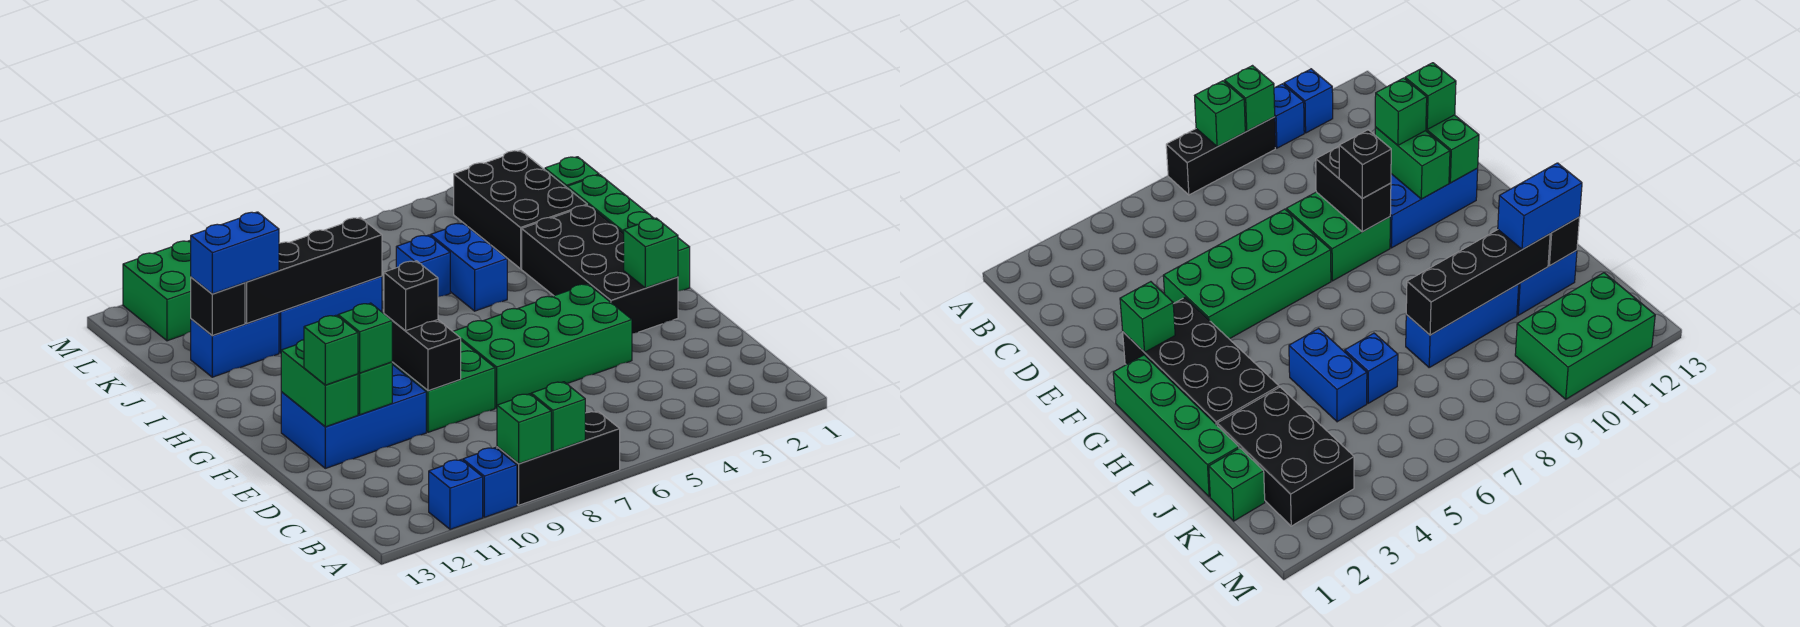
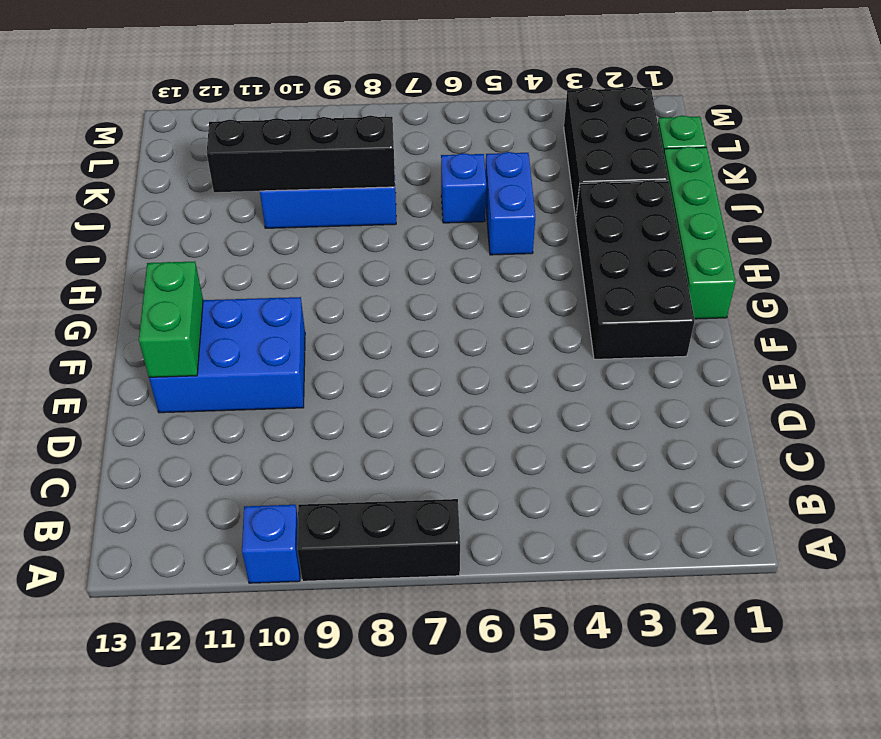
none -> blue brick A11 level 1
none -> green brick E4:F7 level 1
none -> green brick E8:F9 level 1

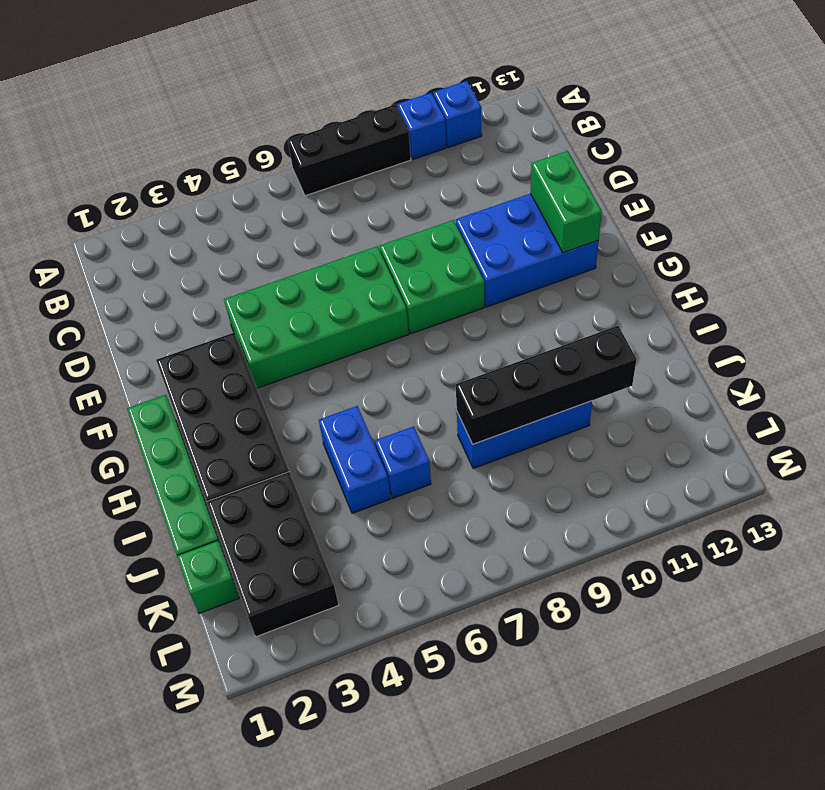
none -> blue brick J11:J12 level 1
none -> green brick L10:M12 level 1
none -> green brick A8 level 2

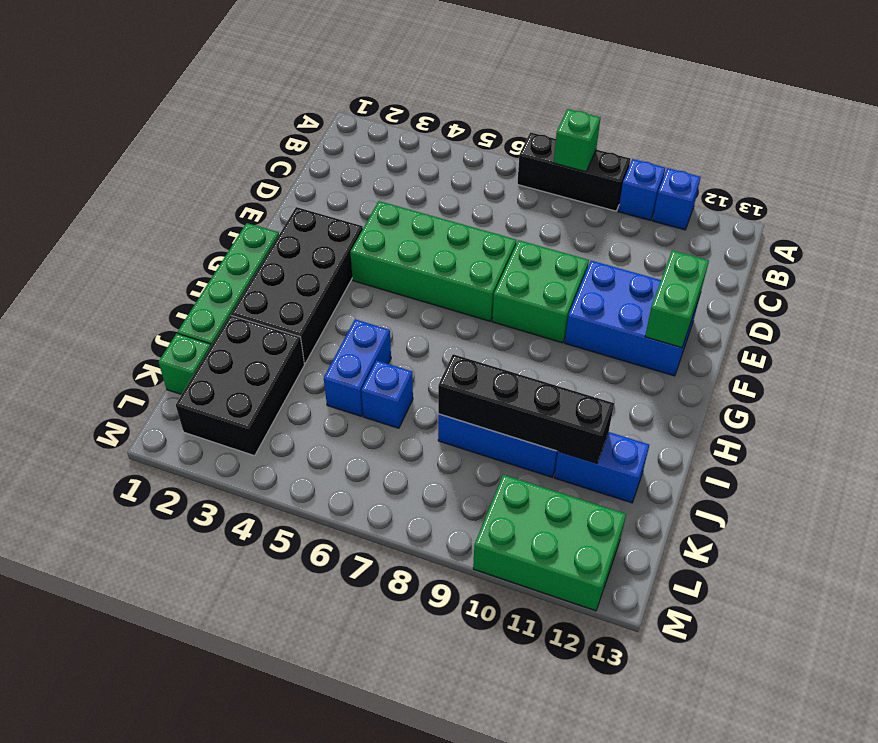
none -> green brick A9 level 2
none -> black brick E9:F9 level 2
none -> green brick E11:F11 level 2

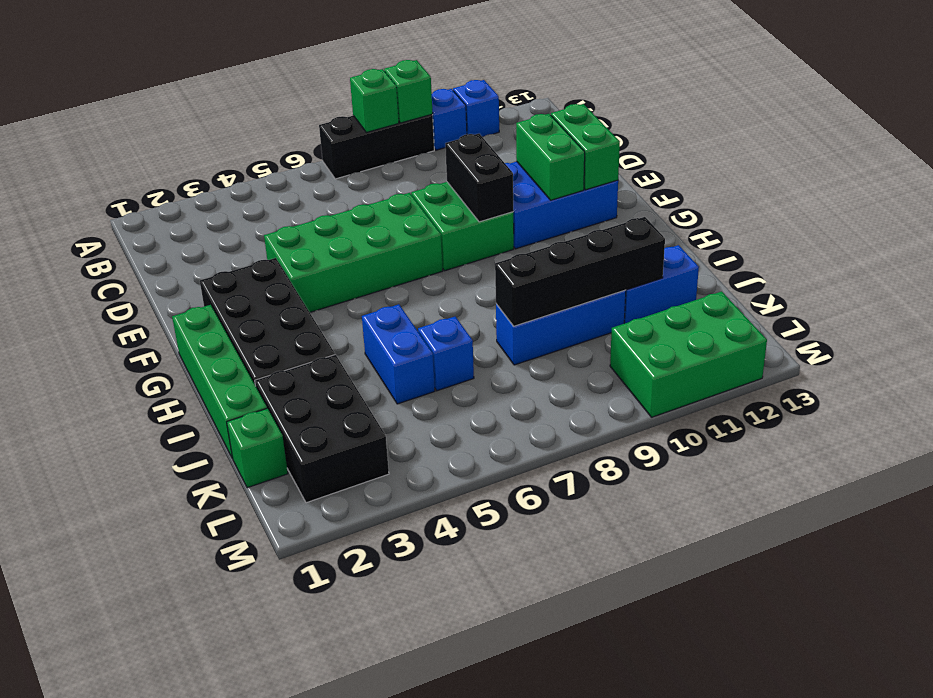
none -> green brick F2 level 2
none -> black brick J12 level 2
none -> green brick E11 level 3

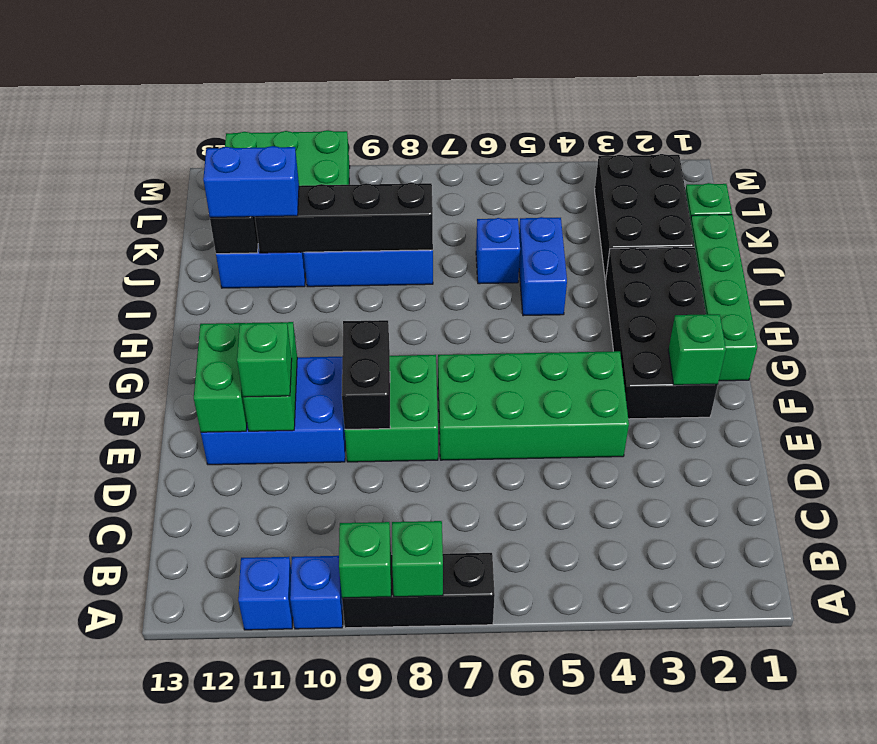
none -> green brick E12 level 3
none -> black brick F9 level 3

